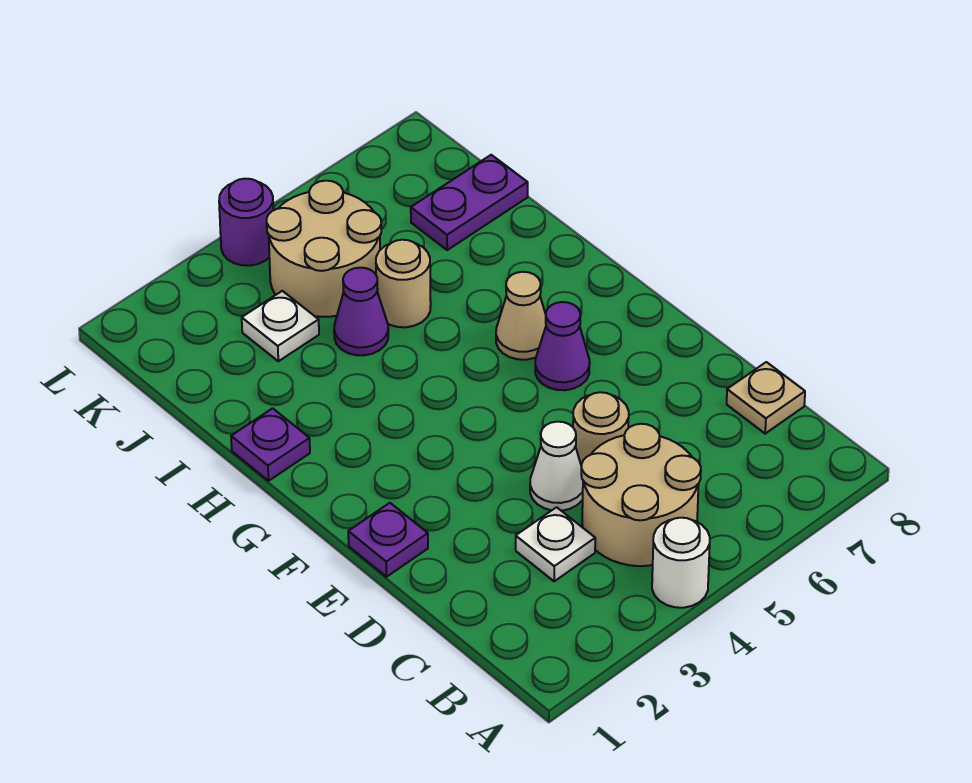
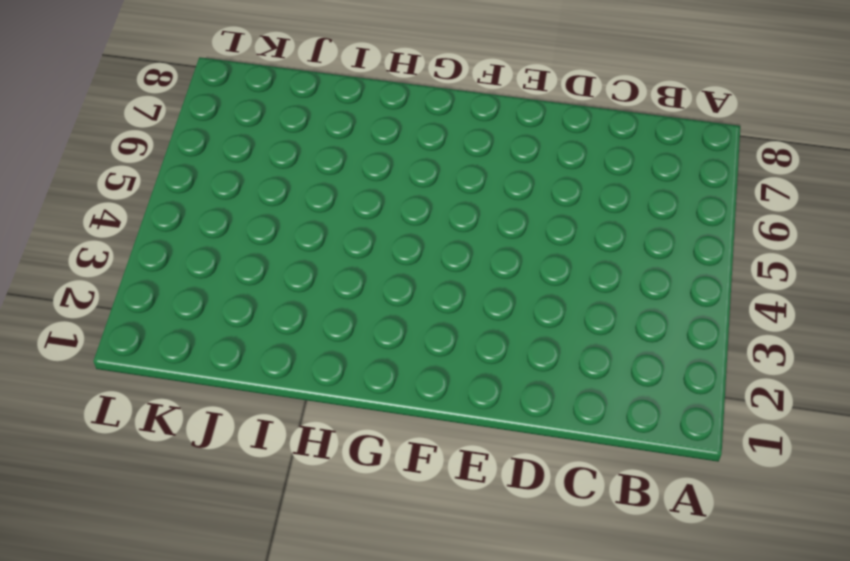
none -> white round brick A4 level 1
none -> tan round brick B4:C5 level 1
none -> white plate C3 level 1

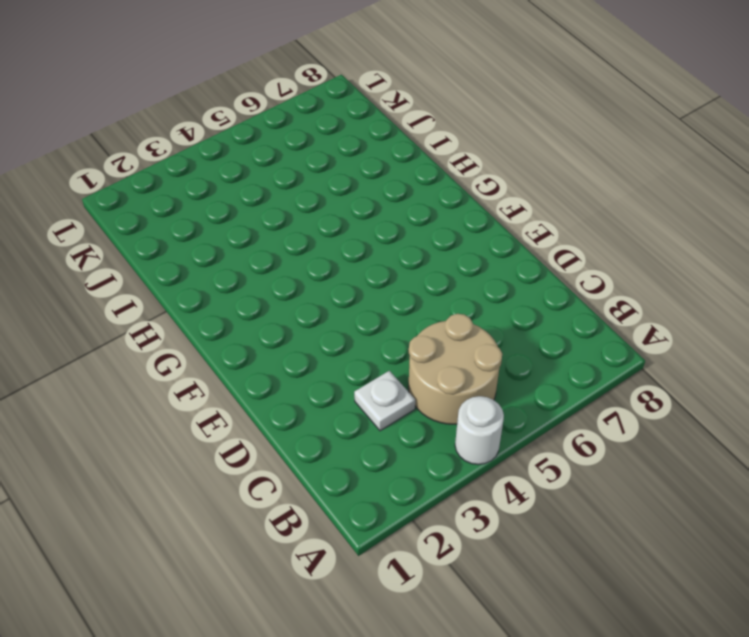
none -> tan plate C8 level 1
none -> white cone D4 level 1
none -> tan round brick D5 level 1

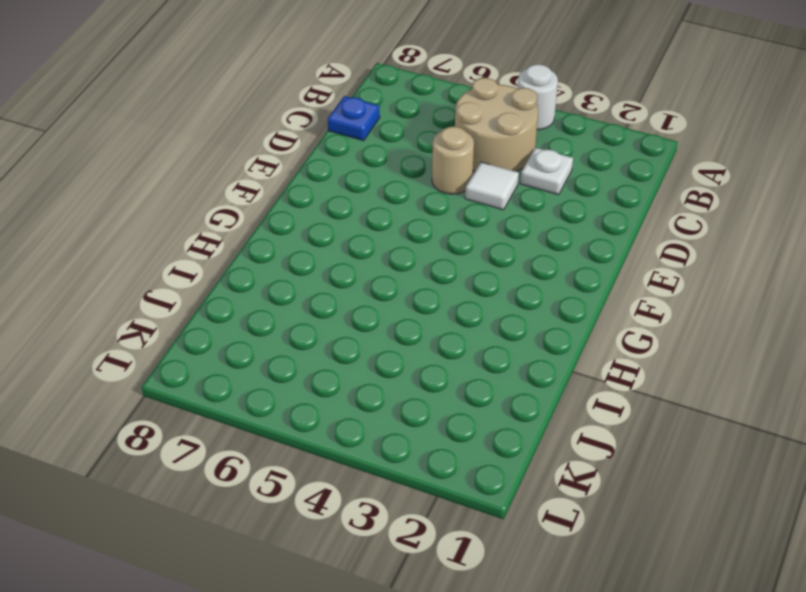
blue plate C8 level 1 -> tan plate C8 level 1
white tile D4 level 1 -> white cone D4 level 1
none -> purple plate E1 level 1
none -> purple cone F6 level 1
none -> tan cone G6 level 1

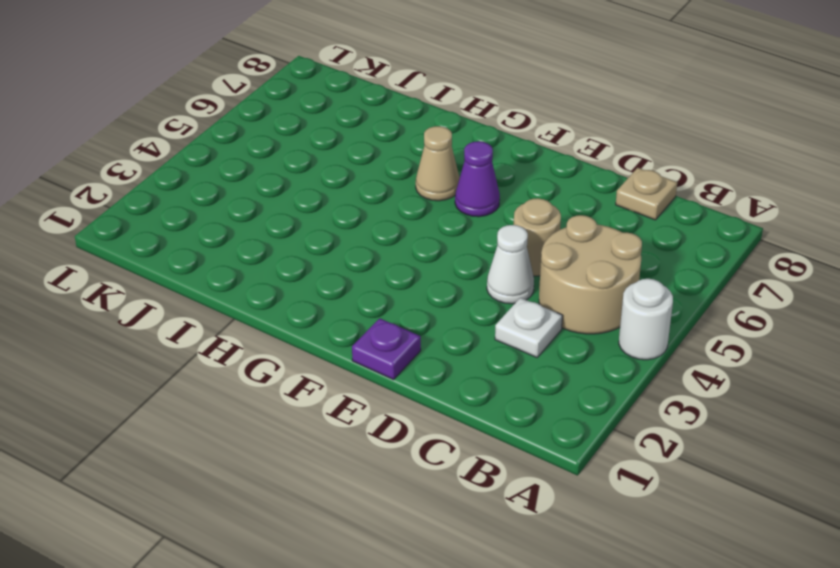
none -> purple plate H1 level 1
none -> purple cone I4 level 1
none -> tan round brick I5 level 1

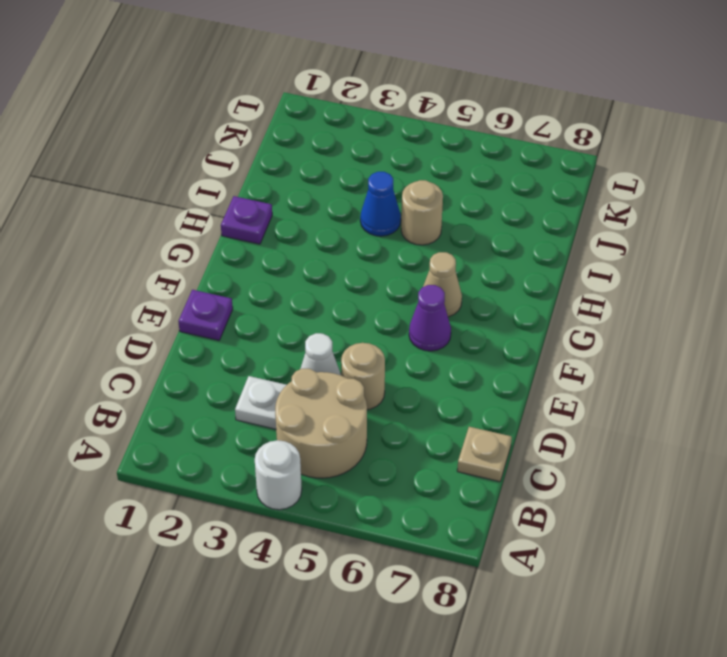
blue cone I4 level 1 -> purple cone I4 level 1
none -> white plate J3 level 1
none -> tan round brick J4:K5 level 1
none -> purple plate J7:J8 level 1

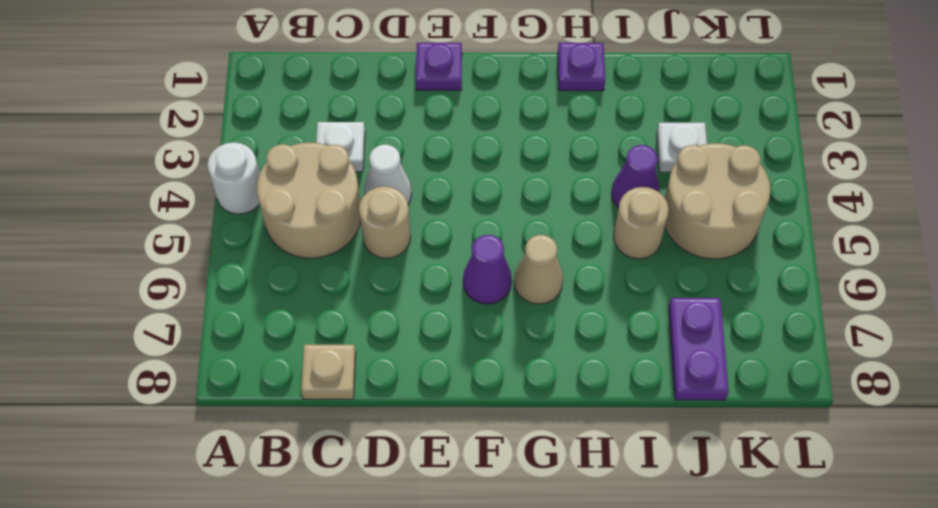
none -> purple round brick L4 level 1

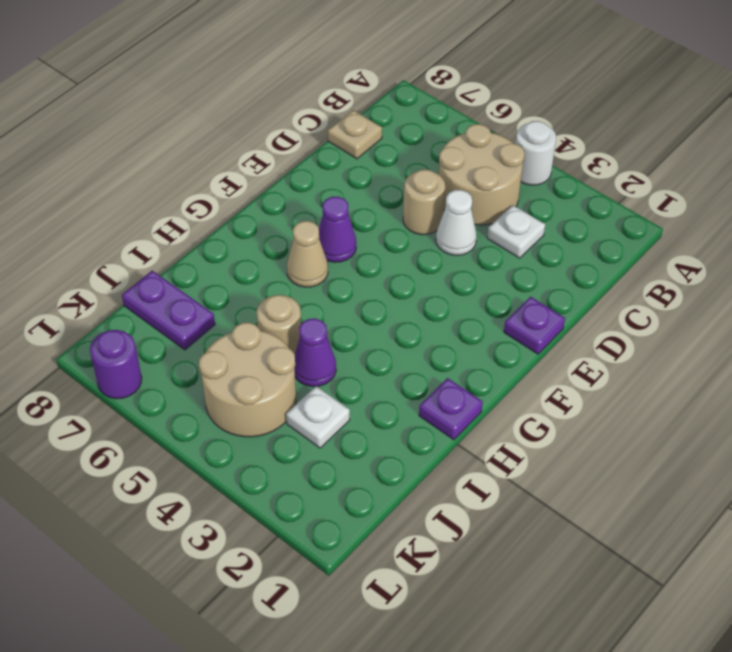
purple round brick L7 level 1 -> purple round brick L4 level 1

